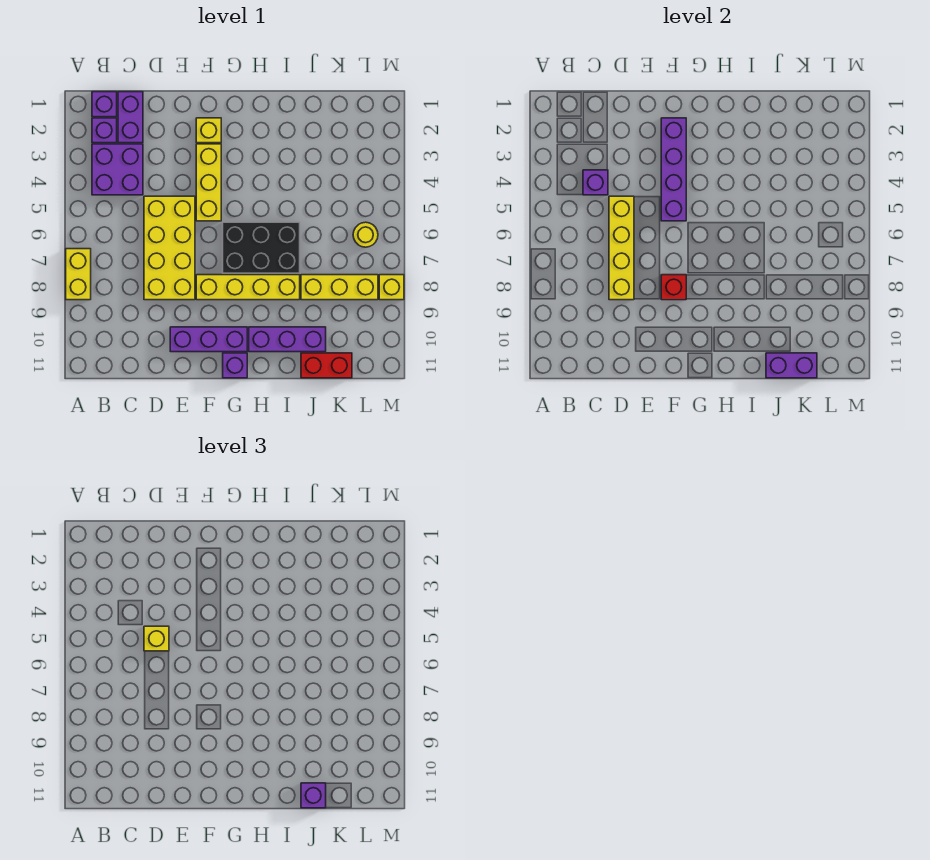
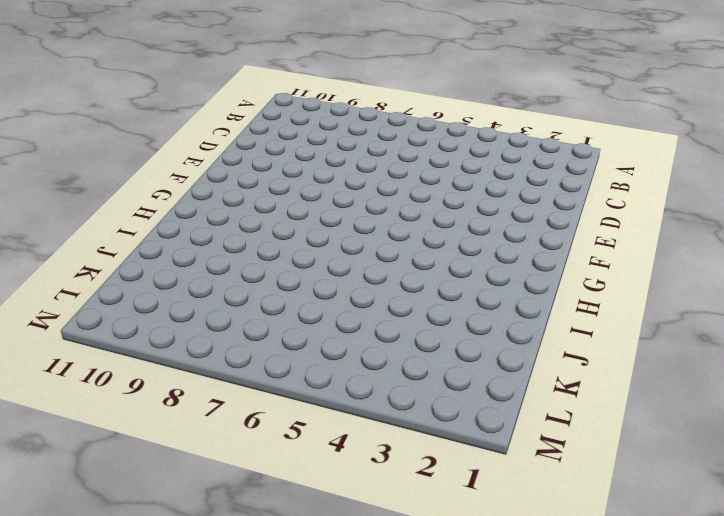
none -> yellow brick A7:A8 level 1
none -> purple brick B1 level 1
none -> purple brick B2 level 1

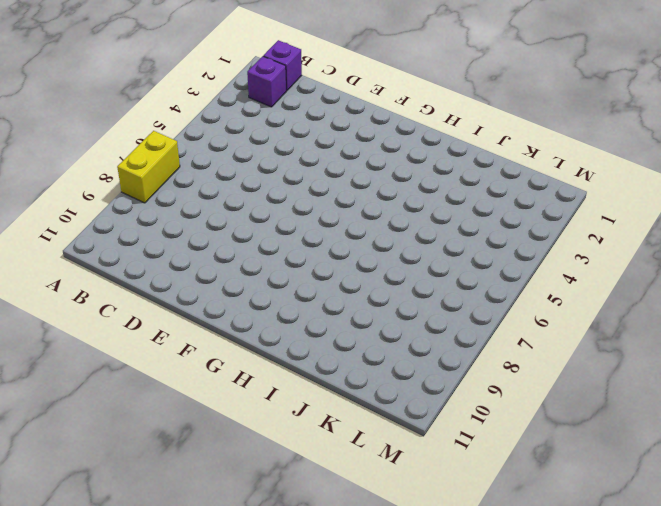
none -> purple brick B3:C4 level 1
none -> purple brick C1:C2 level 1
none -> yellow brick D5:E8 level 1

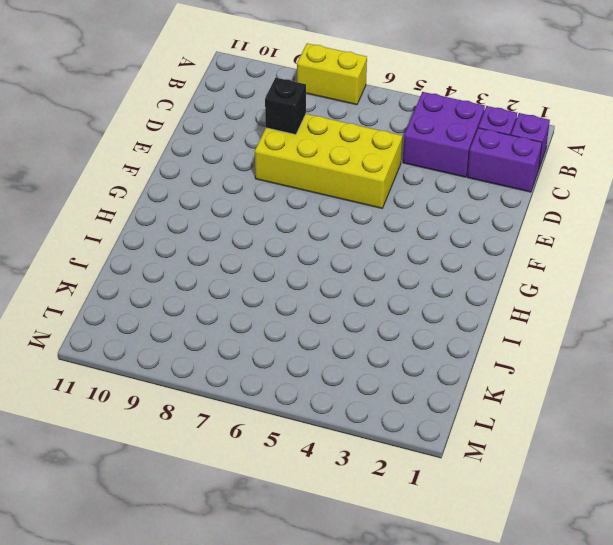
black brick D8 level 2 -> yellow brick D5:D8 level 2
none -> purple brick E10:G10 level 1
none -> yellow brick F2 level 1
none -> yellow brick F3:F5 level 1

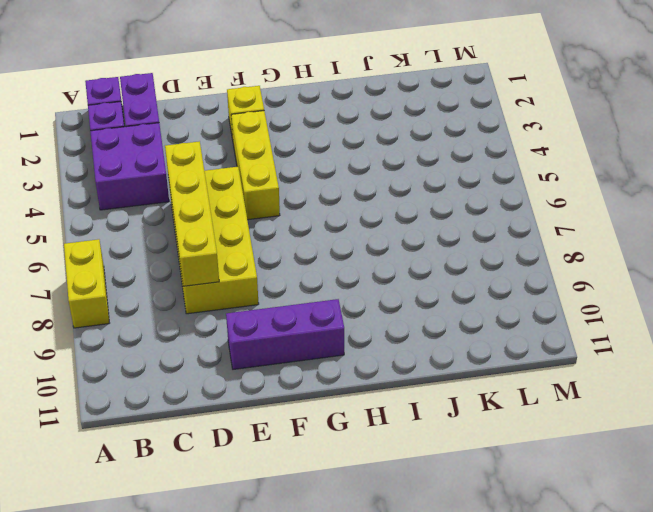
none -> yellow brick F8:I8 level 1
none -> black brick G6:I7 level 1
none -> purple brick G11 level 1

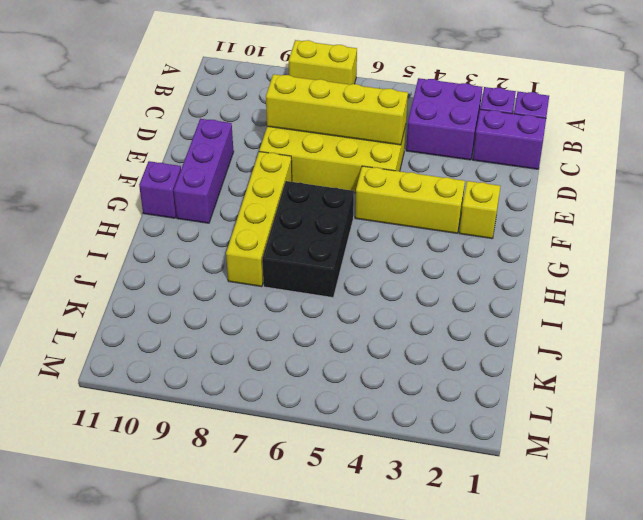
none -> purple brick H10:J10 level 1
none -> yellow brick J8:L8 level 1
none -> red brick J11:K11 level 1

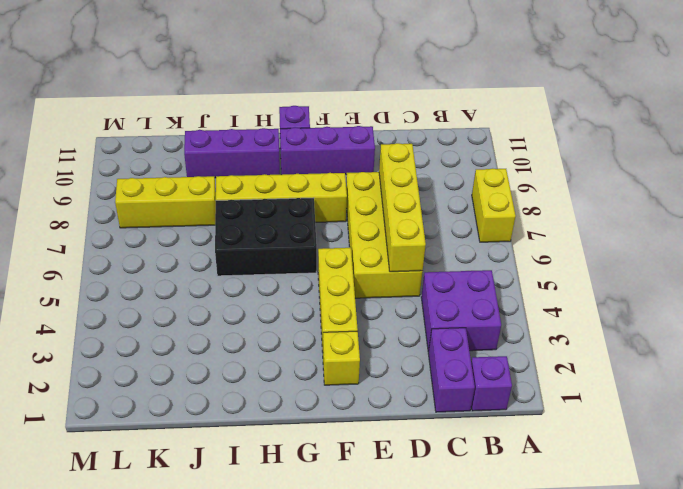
none -> purple brick B2 level 1
none -> red brick J11:K11 level 1
none -> yellow round brick L6 level 1

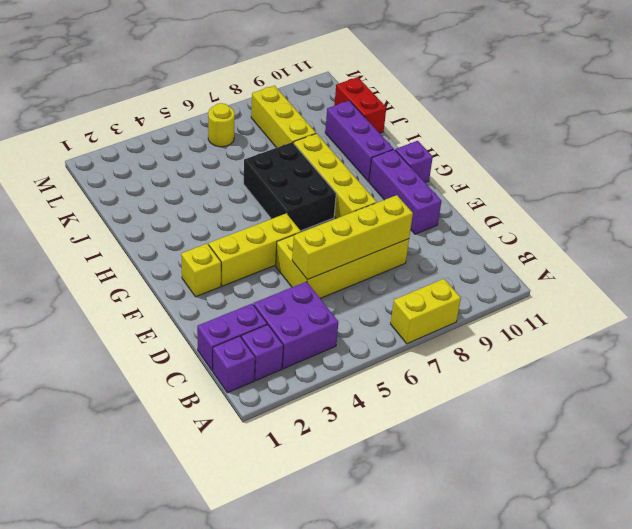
none -> yellow brick M8 level 1
none -> purple brick C4 level 2
none -> purple brick F2:F5 level 2

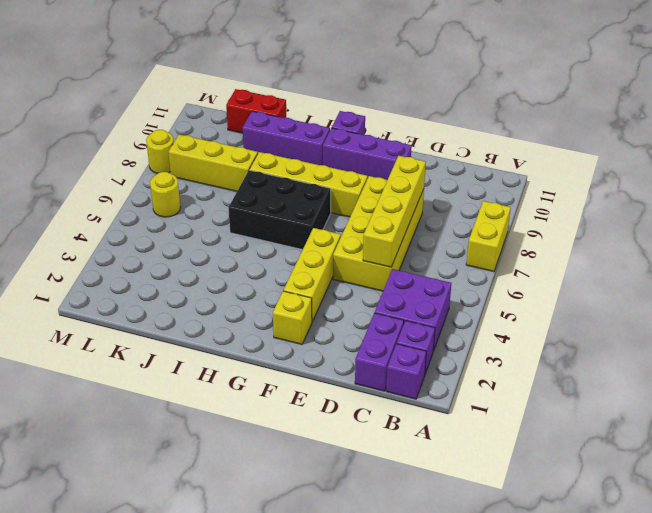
yellow round brick M8 level 1 -> yellow brick M8 level 1
none -> purple brick C4 level 2
none -> purple brick F2:F5 level 2
none -> red brick F8 level 2

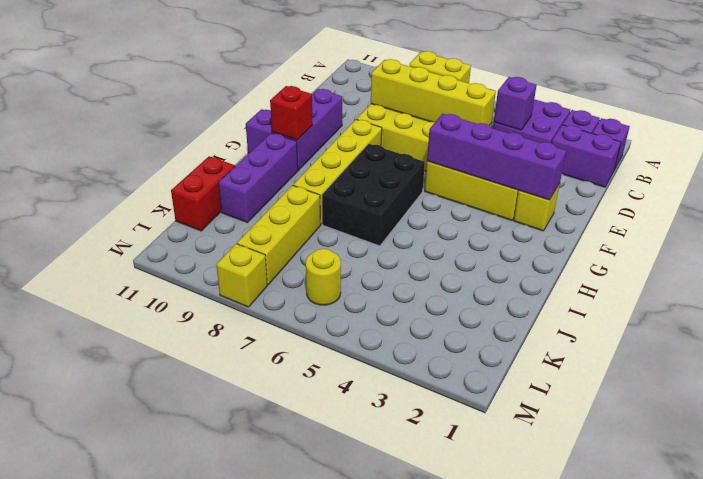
red brick G10 level 2 -> red brick F8 level 2
none -> purple brick J11:K11 level 2
none -> yellow brick D5 level 3
none -> purple brick J11 level 3

